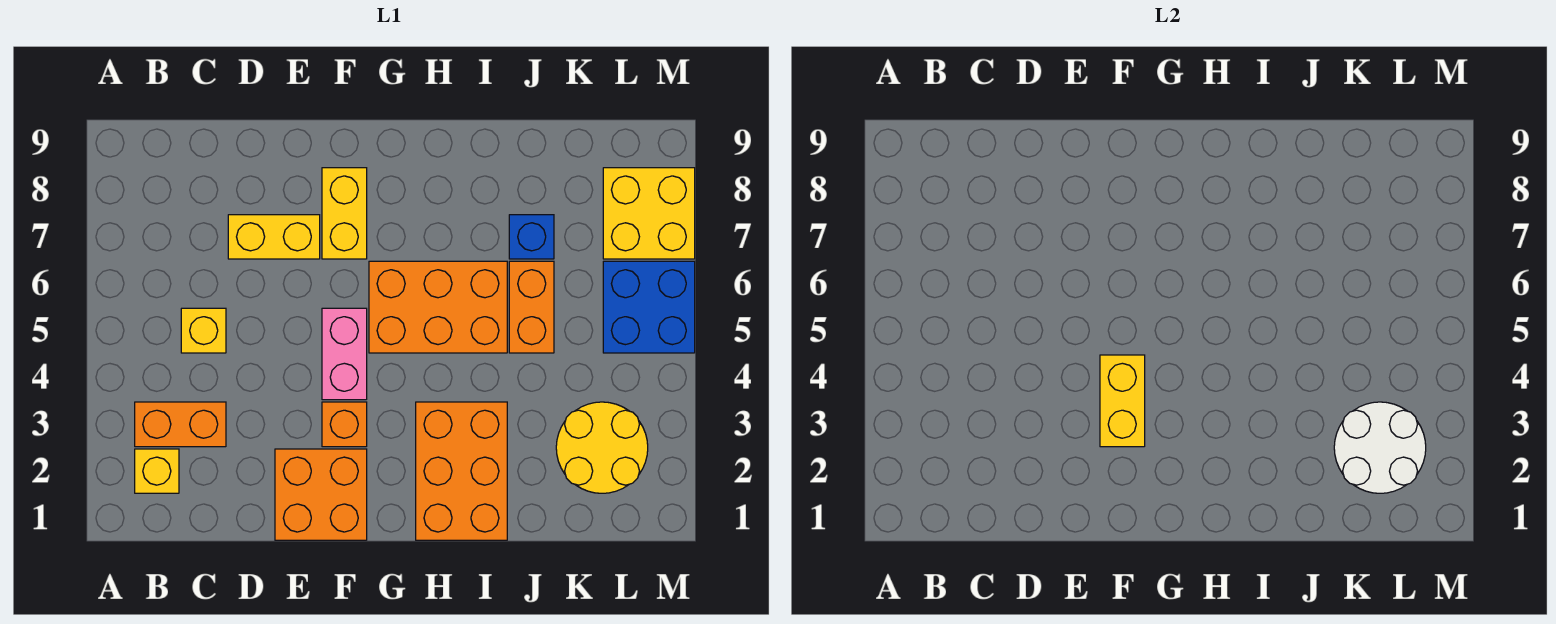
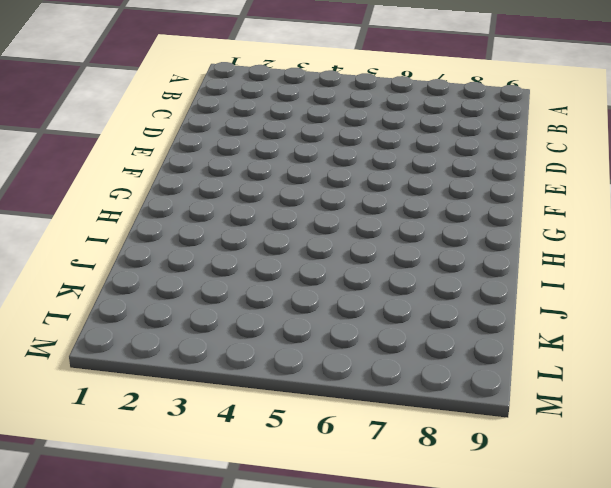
none -> yellow brick B2 level 1
none -> orange brick B3:C3 level 1
none -> yellow brick C5 level 1

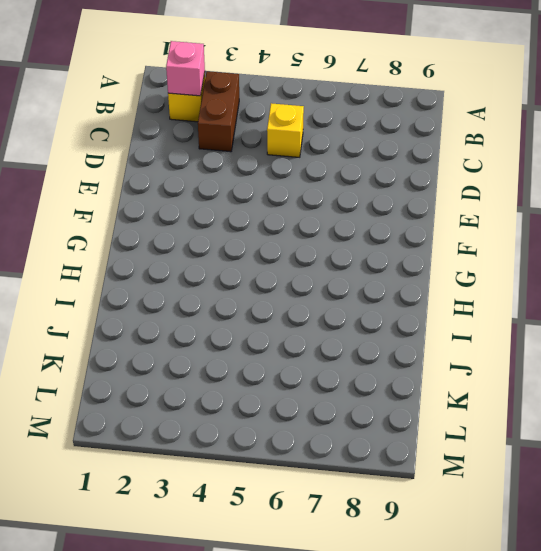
pink brick B2 level 2 -> none
brown brick B3:C3 level 1 -> orange brick B3:C3 level 1
none -> yellow brick D7:E7 level 1
none -> orange brick E1:F2 level 1
none -> orange brick F3 level 1

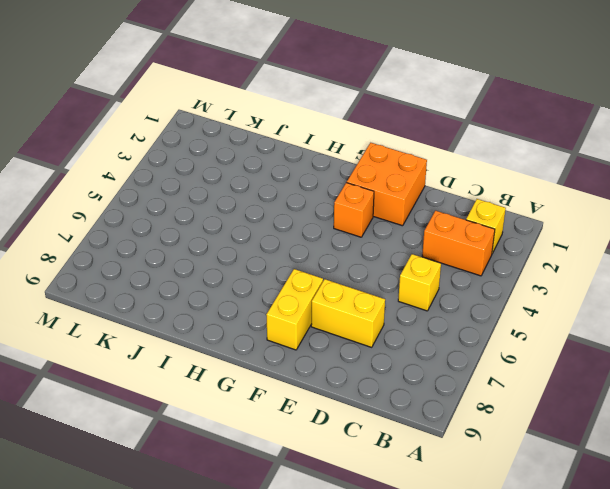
none -> pink brick F4:F5 level 1
none -> orange brick G5:I6 level 1
none -> orange brick H1:I3 level 1

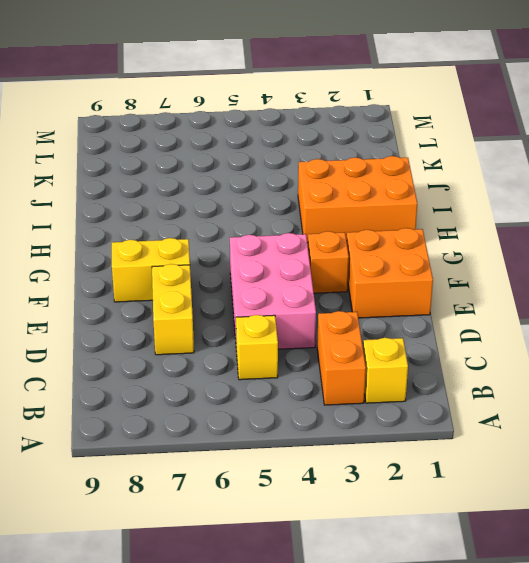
pink brick D4:F5 level 1 -> pink brick F4:F5 level 1
none -> orange brick G5:I6 level 1
none -> orange brick J5:J6 level 1
none -> blue brick J7 level 1

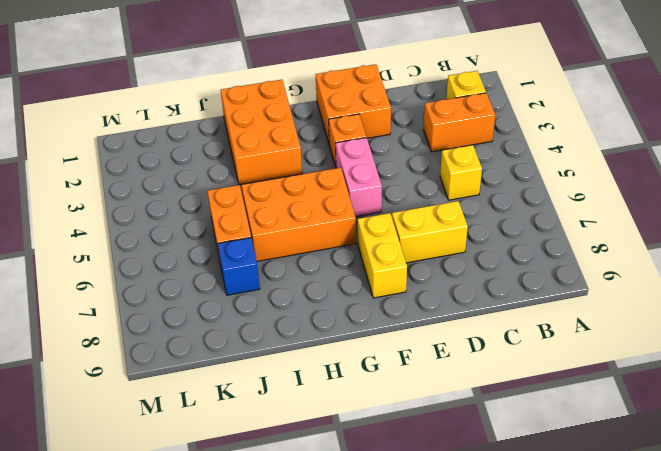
none -> yellow round brick K2:L3 level 1
none -> blue brick L5:M6 level 1
none -> yellow brick L7:M8 level 1

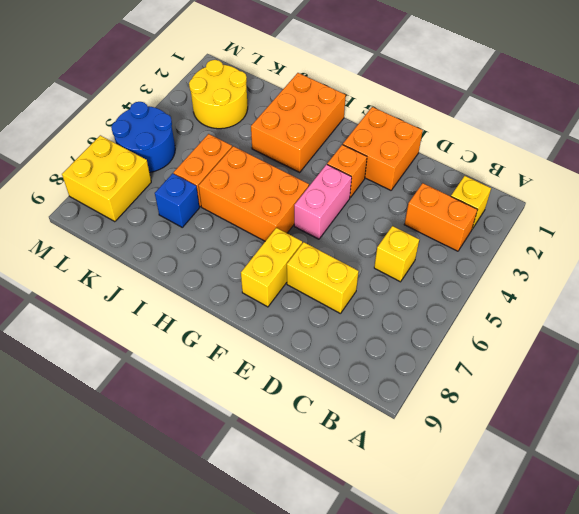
blue round brick L5:M6 level 1 -> blue brick L5:M6 level 1
none -> yellow brick F3:F4 level 2
none -> white round brick K2:L3 level 2

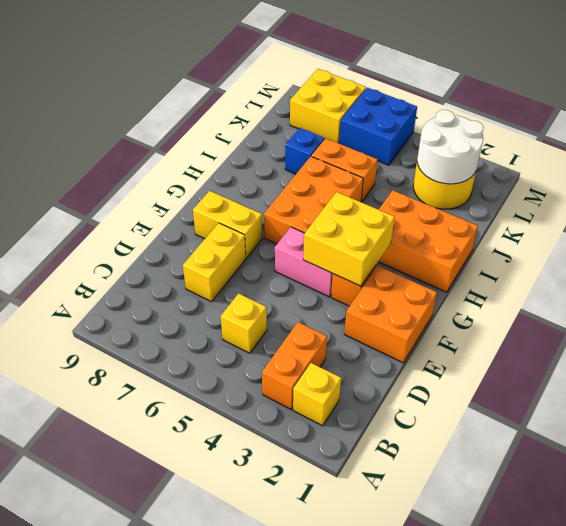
yellow brick F3:G4 level 2 -> yellow brick F3:F4 level 2

